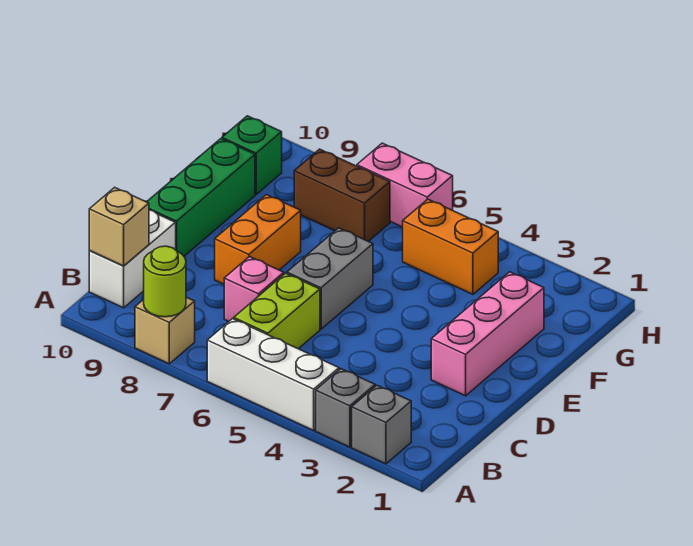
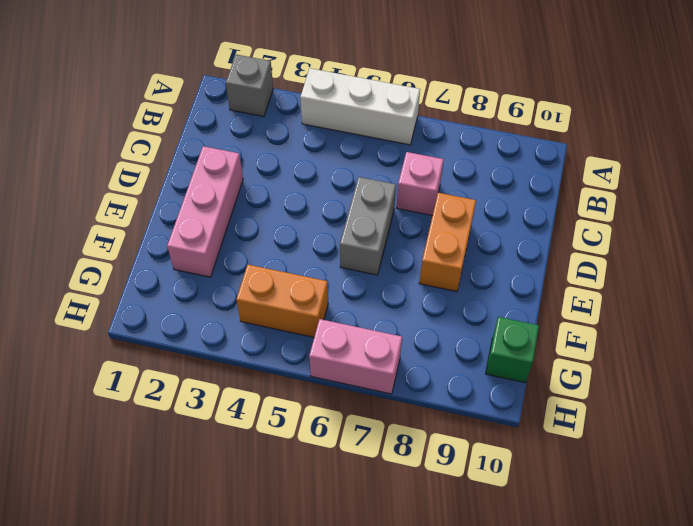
none -> grey brick A3 level 1
none -> tan brick A8 level 1
none -> lime brick B6:C6 level 1

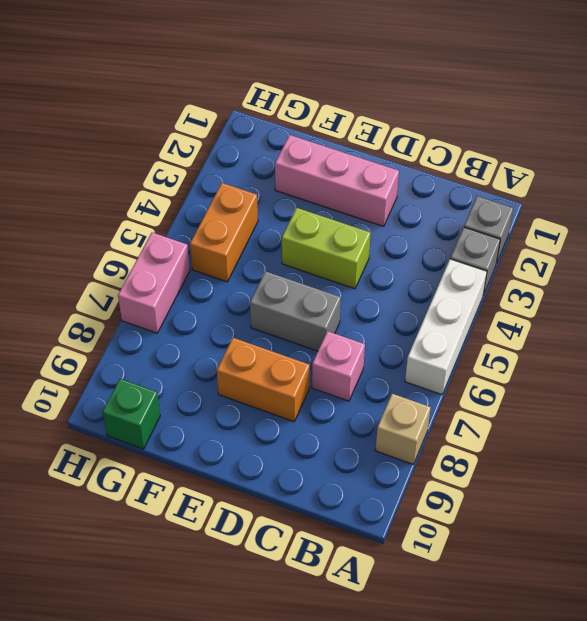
lime brick D4:E4 level 1 -> lime brick B6:C6 level 1
none -> white brick B10:C10 level 1
none -> green brick D10:F10 level 1
none -> brown brick G7:G8 level 1

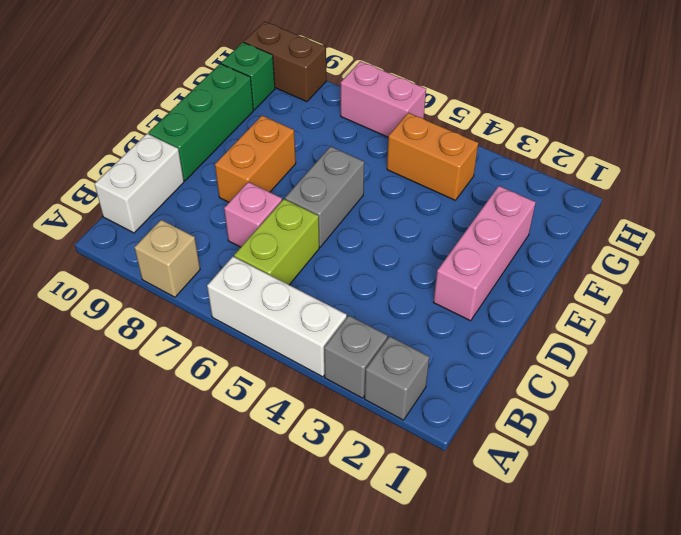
brown brick H9:H10 level 1 -> brown brick G7:G8 level 1
none -> lime round brick A8 level 2
none -> tan brick B10 level 2

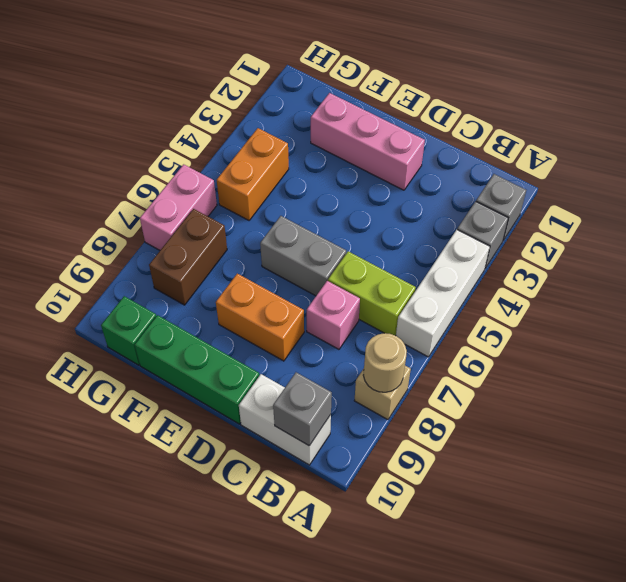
tan round brick A8 level 2 -> lime round brick A8 level 2
grey brick B10 level 2 -> tan brick B10 level 2

